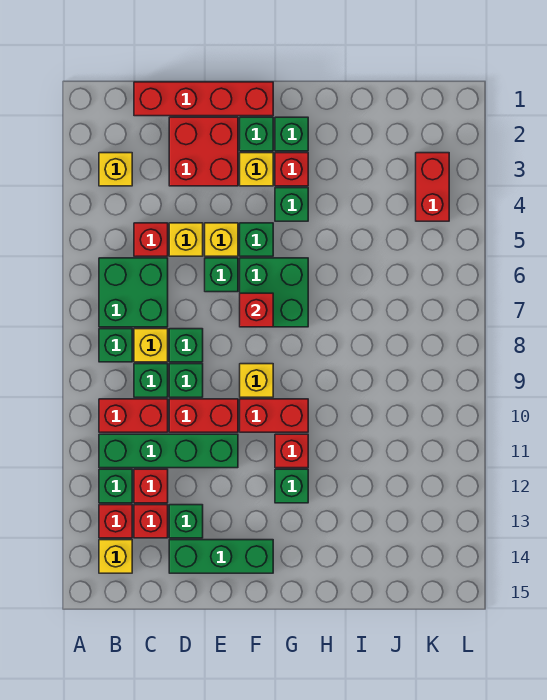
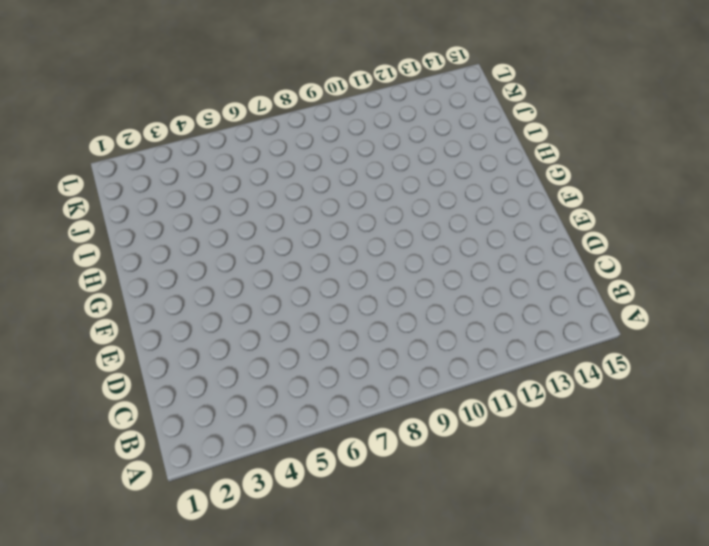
none -> yellow brick B3 level 1
none -> green brick B6:C7 level 1
none -> green brick B8 level 1
none -> red brick B10:C10 level 1

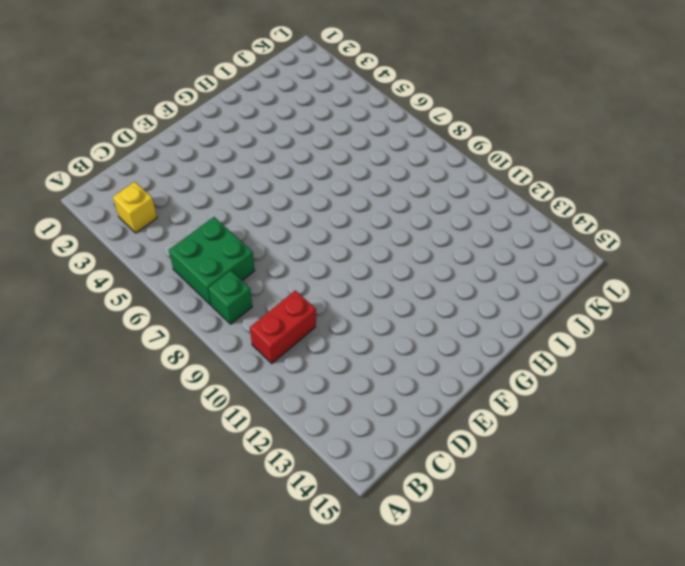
none -> green brick B11:E11 level 1
none -> green brick B12 level 1
none -> red brick B13 level 1
none -> yellow brick B14 level 1

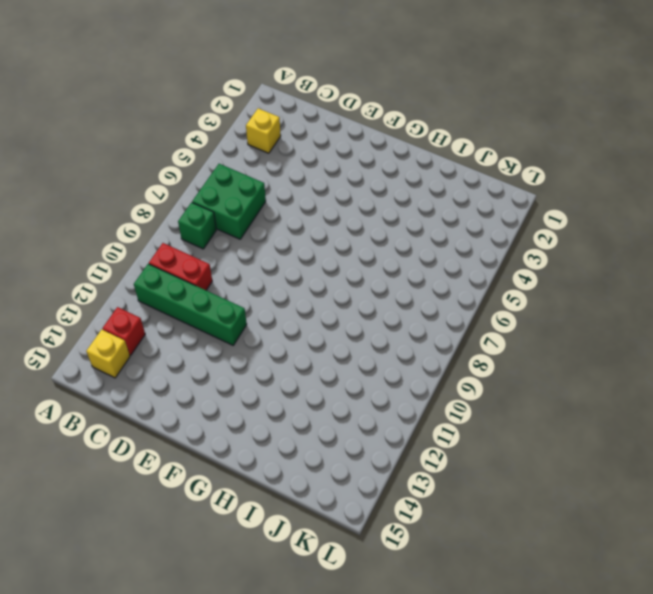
none -> green brick B12 level 1
none -> red brick C1:F1 level 1
none -> red brick C5 level 1
none -> yellow brick C8 level 1

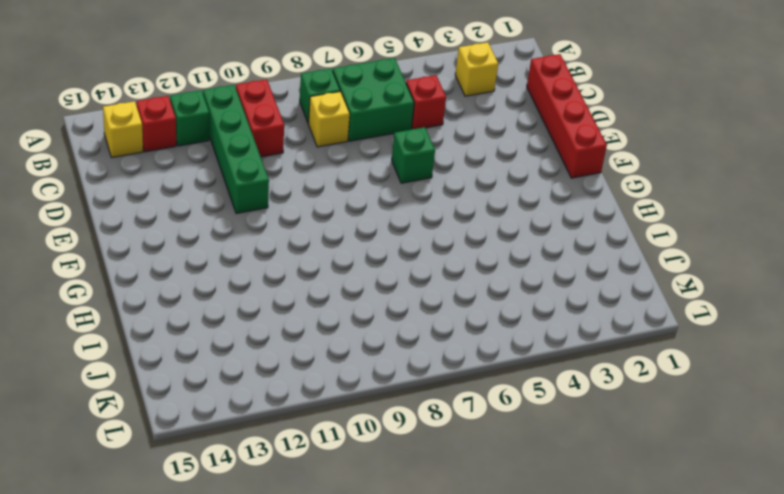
none -> green brick C9 level 1
none -> red brick C12 level 1
none -> red brick C13 level 1
none -> red brick D2:E3 level 1

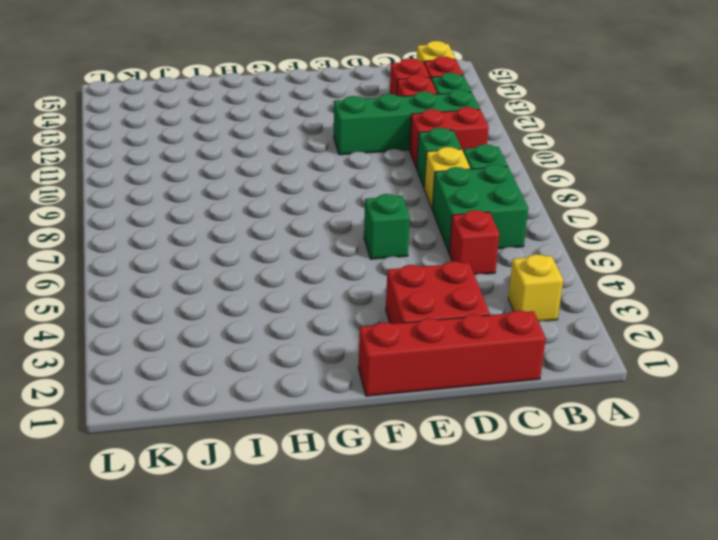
none -> yellow brick D5 level 1
none -> green brick D8 level 1
none -> green brick D9 level 1
none -> red brick D10:E10 level 1

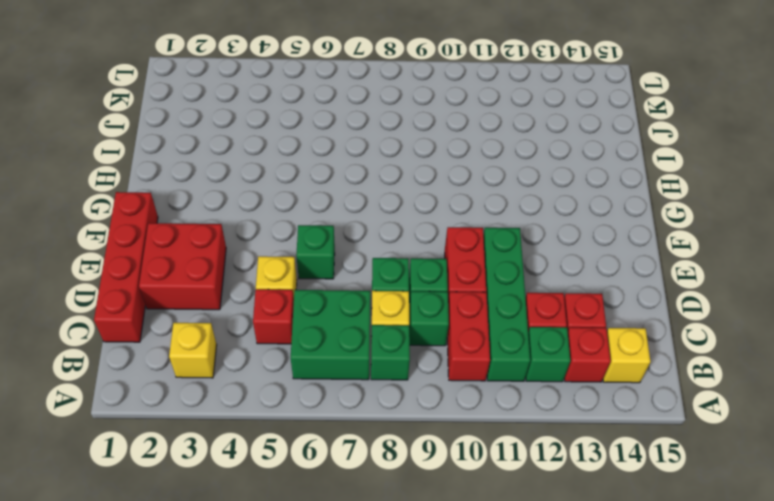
none -> green brick D13 level 1
none -> green brick D14:F14 level 1
none -> yellow brick E5 level 1
none -> green brick F2 level 1

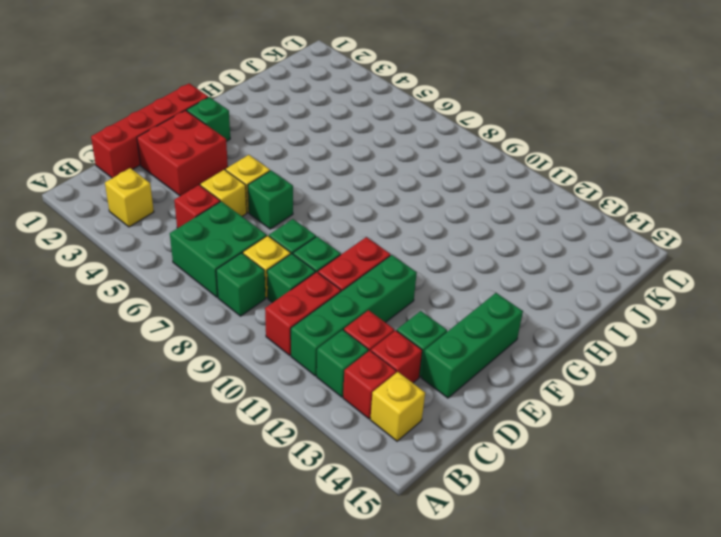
none -> yellow brick F3 level 1
none -> green brick F5 level 1
none -> green brick F6:G7 level 1
none -> yellow brick F9 level 1

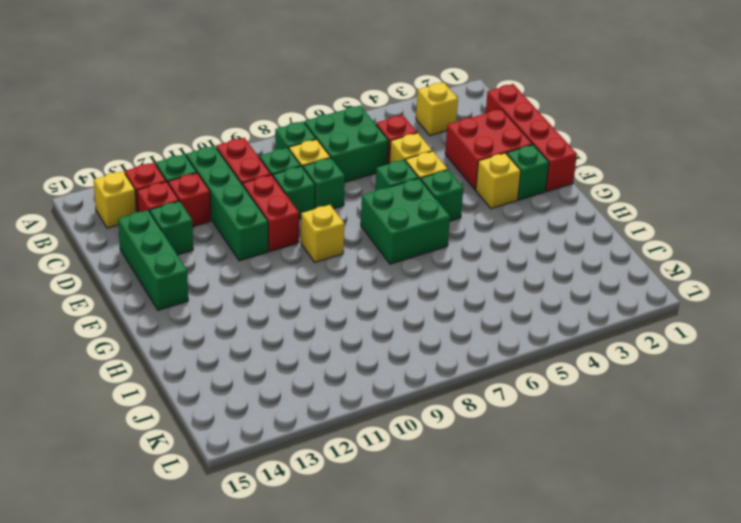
none -> red brick F10:G10 level 1
none -> green brick G2 level 1
none -> red brick G3 level 1
none -> green brick G4 level 1

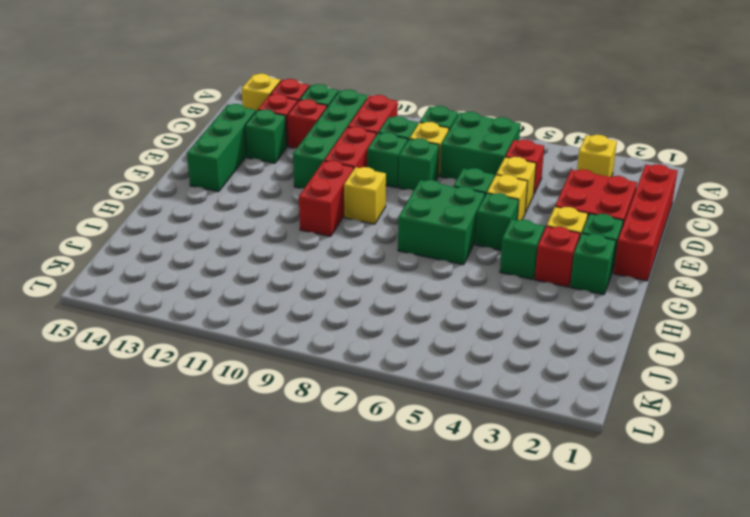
none -> red brick G11 level 1
none -> green brick G12 level 1
none -> red brick K3:K4 level 1
none -> red brick F7 level 2

